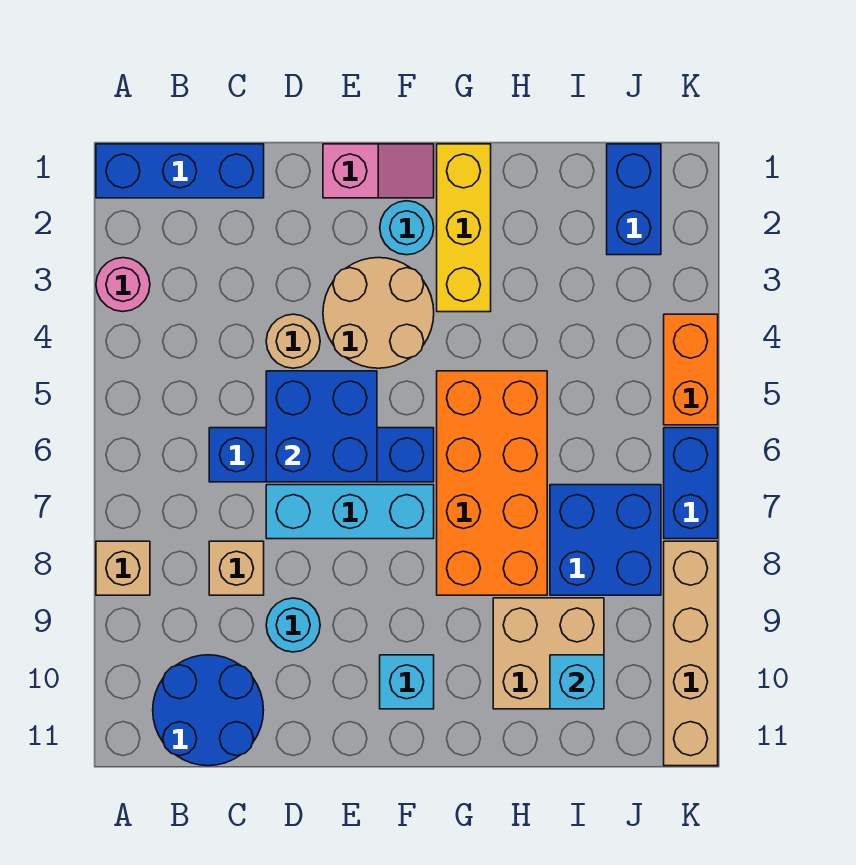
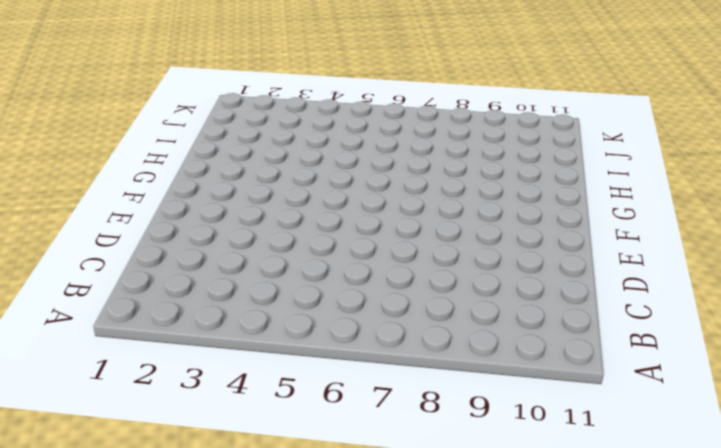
none -> blue brick A1:C1 level 1
none -> pink round brick A3 level 1
none -> tan brick A8 level 1

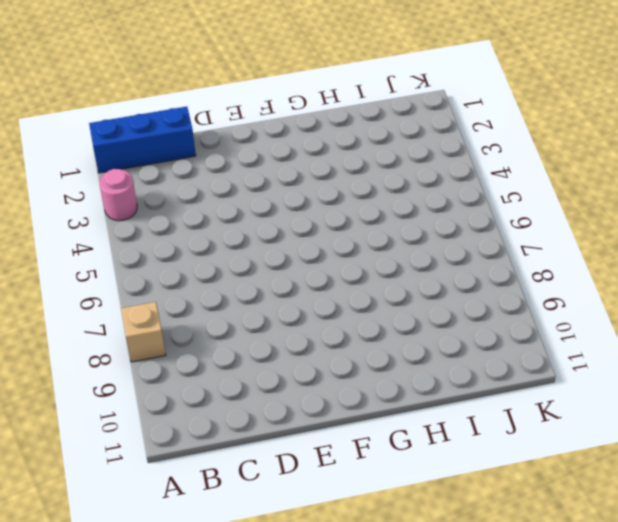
none -> blue round brick B10:C11 level 1
none -> blue brick C6:F6 level 1
none -> tan brick C8 level 1

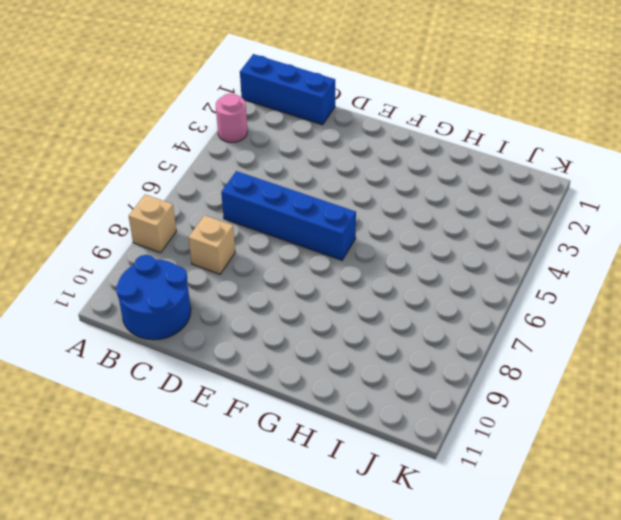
none -> tan round brick D4 level 1
none -> cyan brick D7:F7 level 1
none -> cyan round brick D9 level 1

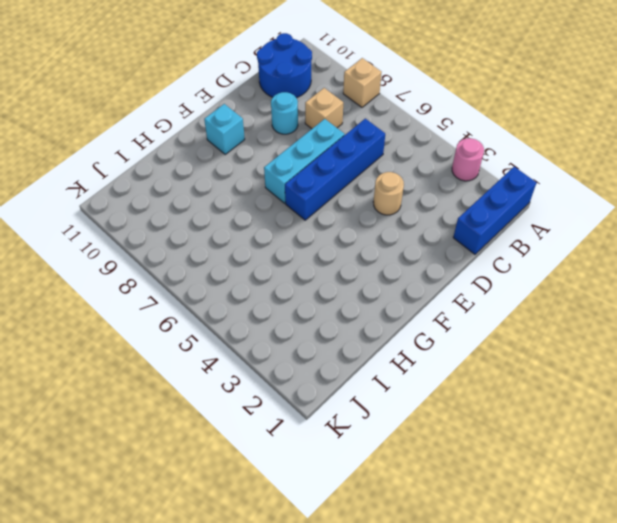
none -> pink slope E1:F1 level 1 top E
none -> tan round brick E3:F4 level 1
none -> cyan round brick F2 level 1

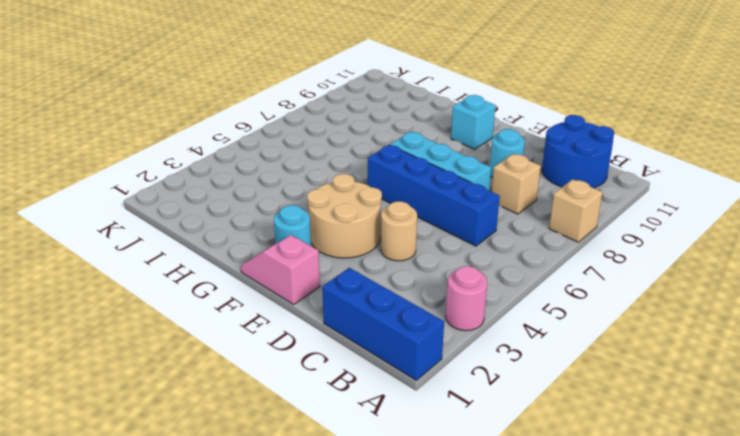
none -> yellow brick G1:G3 level 1
none -> orange brick G5:H8 level 1
none -> tan brick H9:I10 level 1

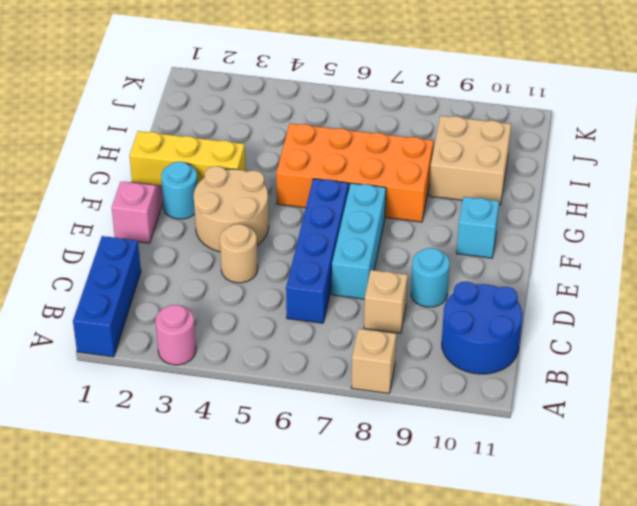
none -> blue brick I7:J8 level 1
none -> blue brick J1:J2 level 1
none -> orange brick K4:K5 level 1

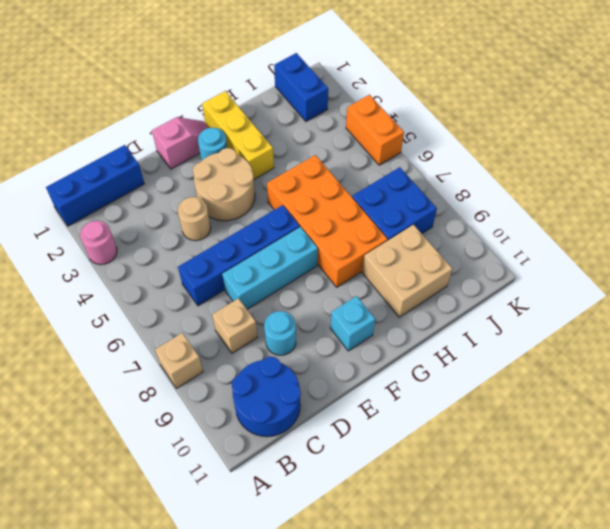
none -> blue brick K6:K7 level 1
none -> tan brick K8:K11 level 1
none -> blue brick D5:E6 level 2

